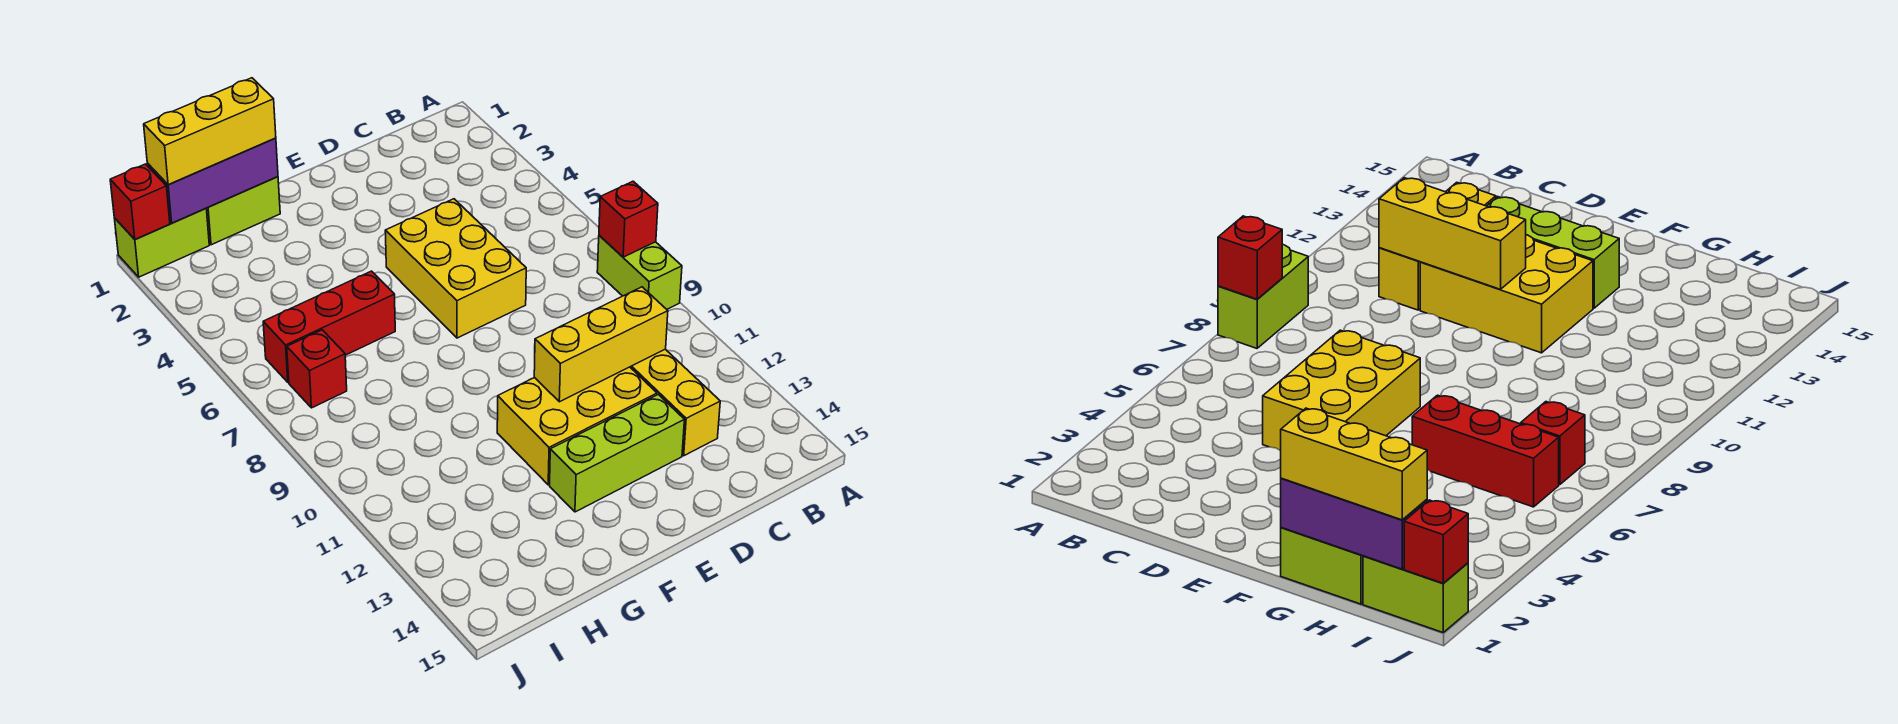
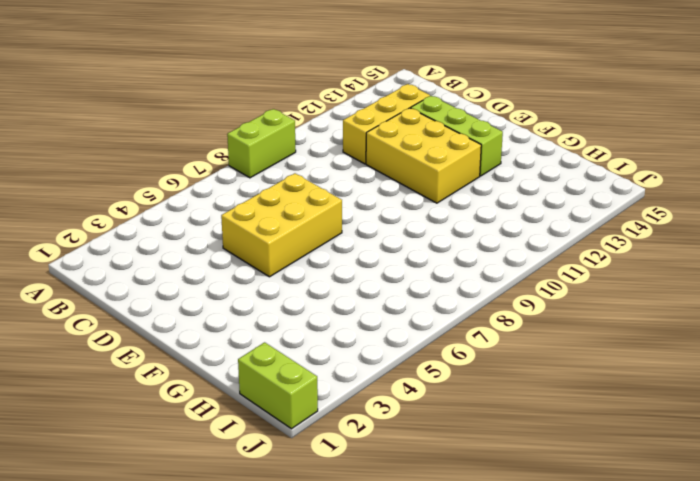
none -> lime brick G1:H1 level 1
none -> red brick G6:I6 level 1
none -> red brick I7 level 1

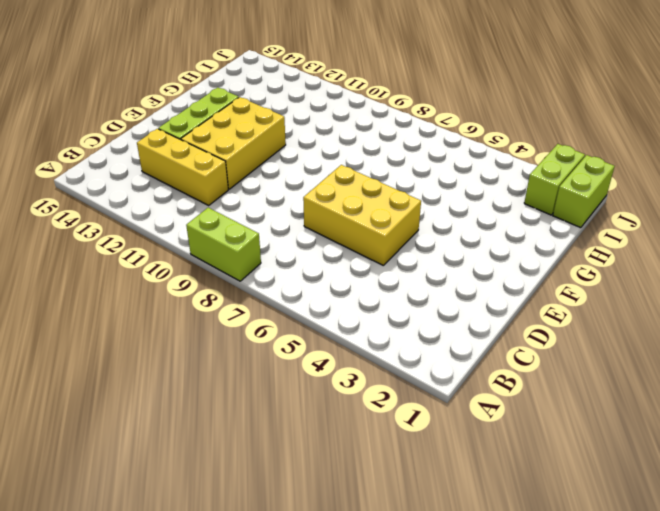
lime brick I2:J2 level 1 -> lime brick G1:H1 level 1
none -> red brick G6:I6 level 1
none -> red brick I7 level 1
none -> red brick A8 level 2

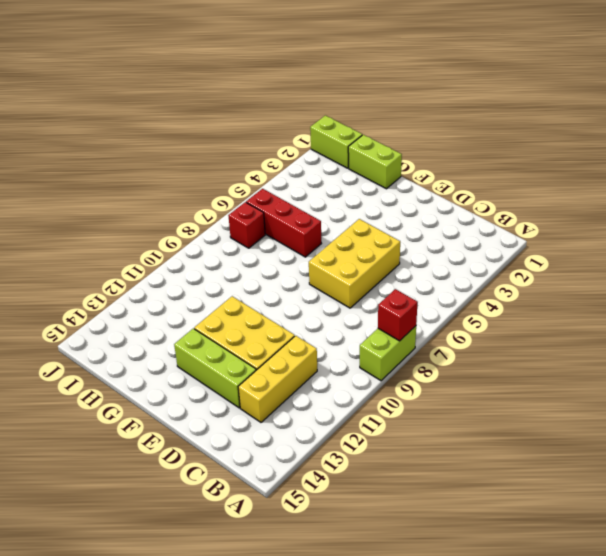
none -> yellow brick C11:E11 level 2
none -> purple brick G1:I1 level 2
none -> red brick J1 level 2

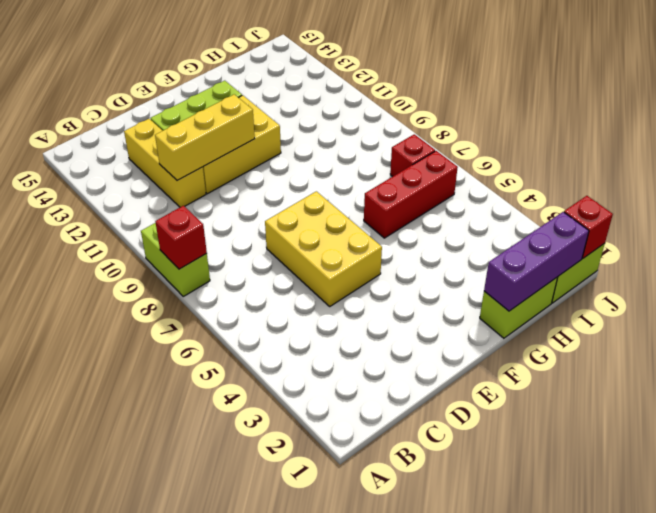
none -> yellow brick G1:I1 level 3

